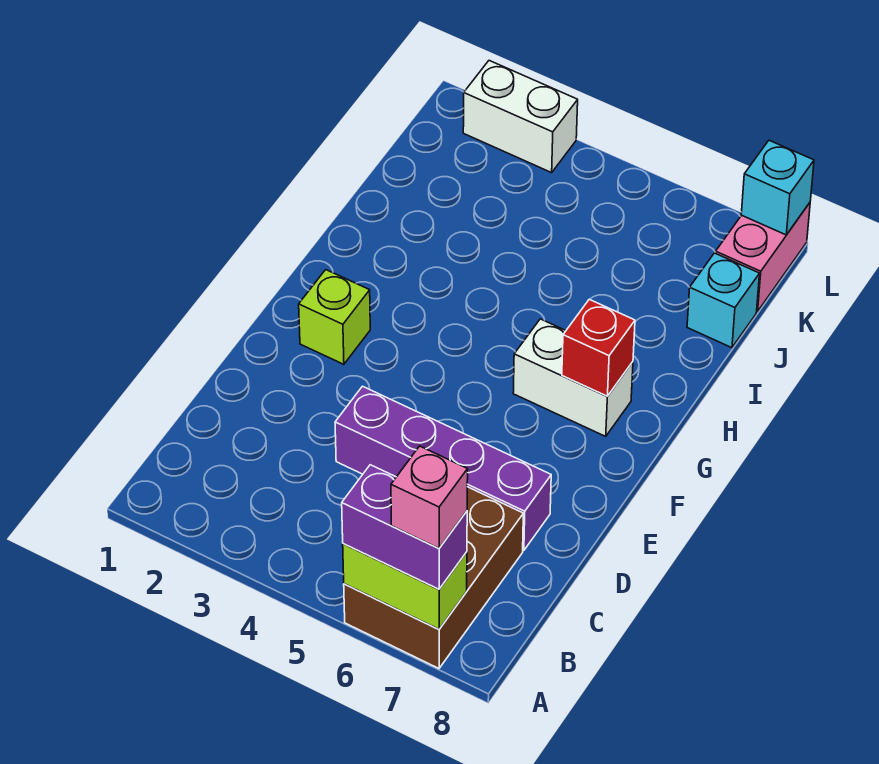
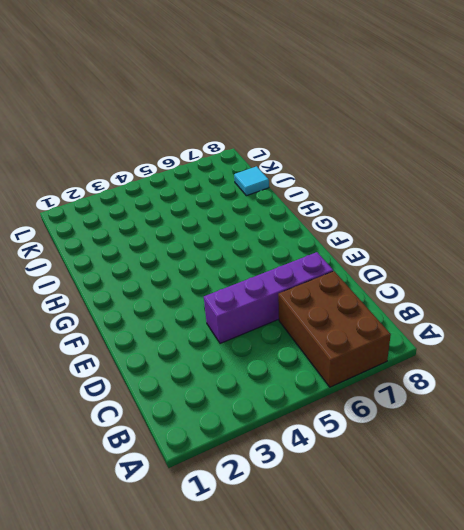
cyan tile J8 level 1 -> cyan brick J8 level 1
none -> lime brick F2 level 1
none -> white brick G6:G7 level 1
none -> pink brick K8:L8 level 1

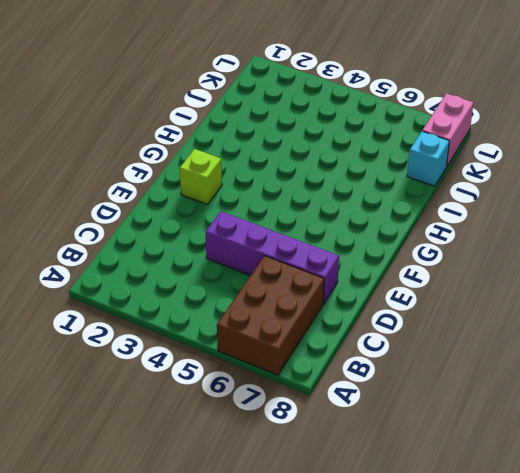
none -> white brick G6:G7 level 1
none -> white brick L2:L3 level 1
none -> lime brick A6:A7 level 2

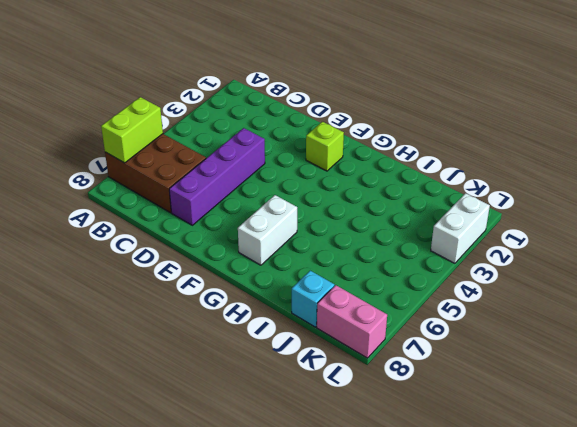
none -> red brick G7 level 2
none -> cyan brick L8 level 2
none -> purple brick A6:A7 level 3

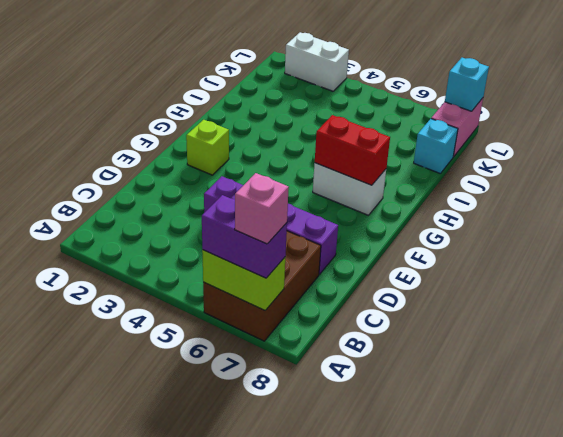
red brick G6:G7 level 2 -> red brick G7 level 2

